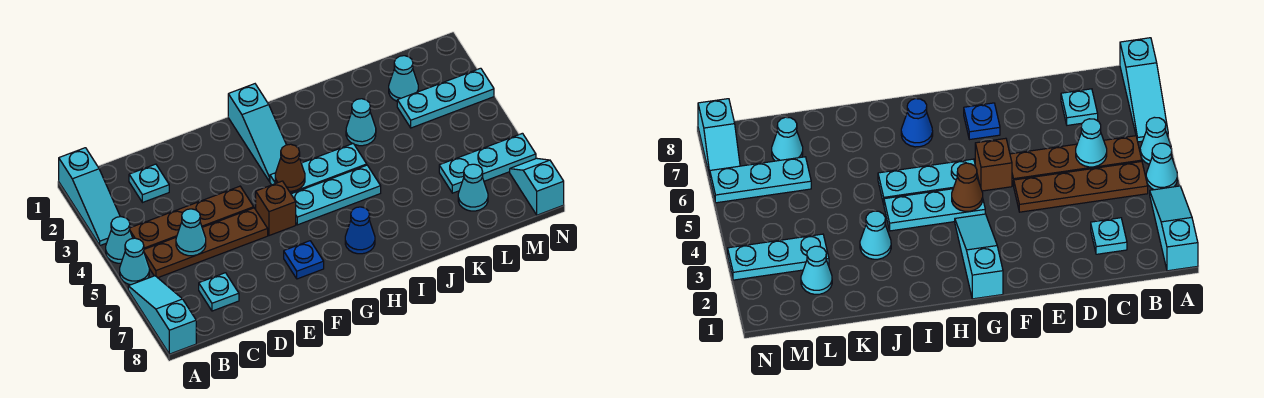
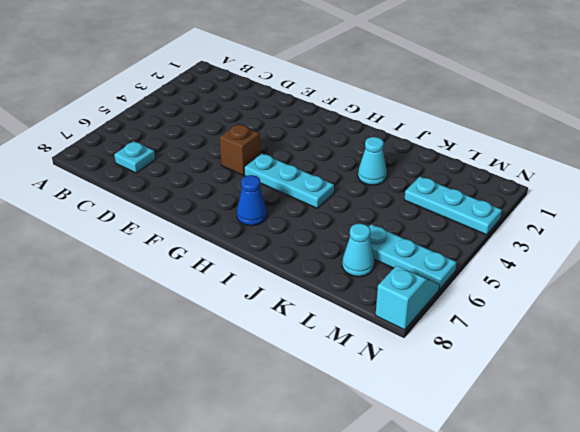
none -> cyan slope A1:A3 level 1 top 1
none -> cyan cone A4 level 1
none -> cyan cone A5 level 1

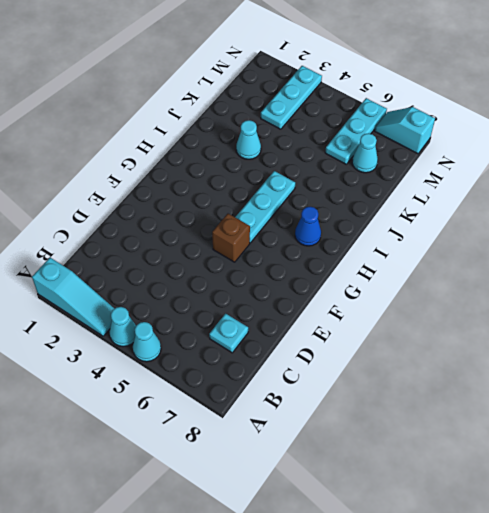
none -> cyan slope A6:A8 level 1 top 8
none -> brown plate B4:E4 level 1
none -> brown plate B5:E5 level 1

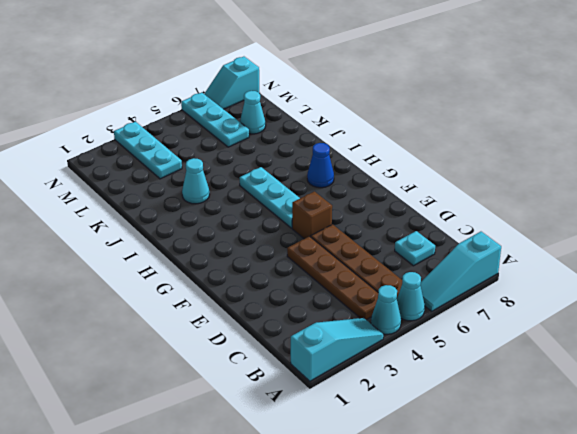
none -> cyan plate C2 level 1
none -> blue plate F7 level 1
none -> cyan slope G1:G3 level 1 top 1

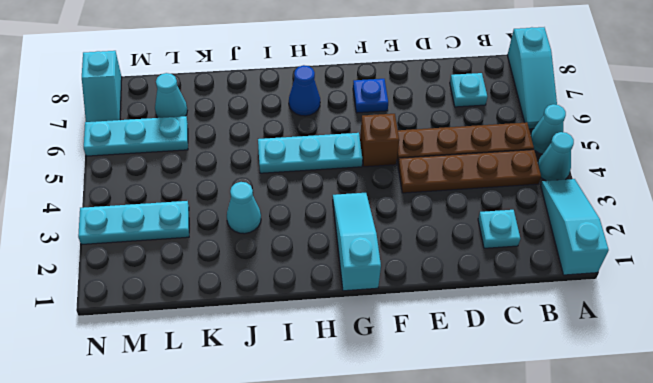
none -> cyan plate G4:I4 level 1
none -> cyan cone L2 level 1
none -> cyan cone C5 level 2

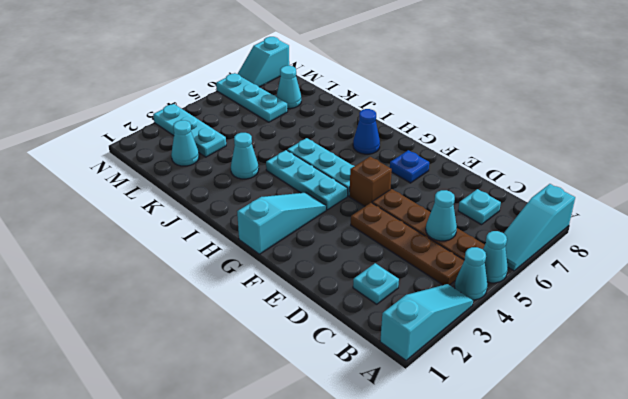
none -> brown cone G4 level 2

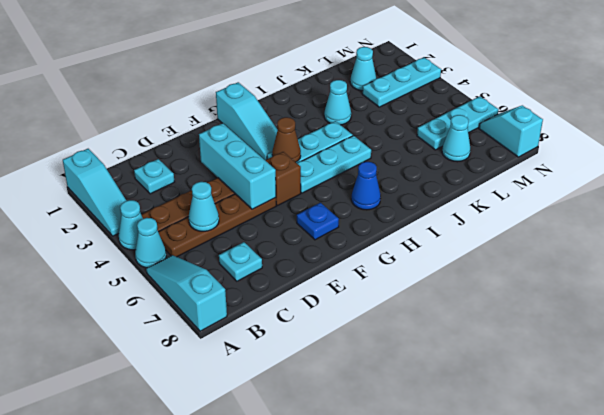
cyan brick E3:E5 level 2 -> none

